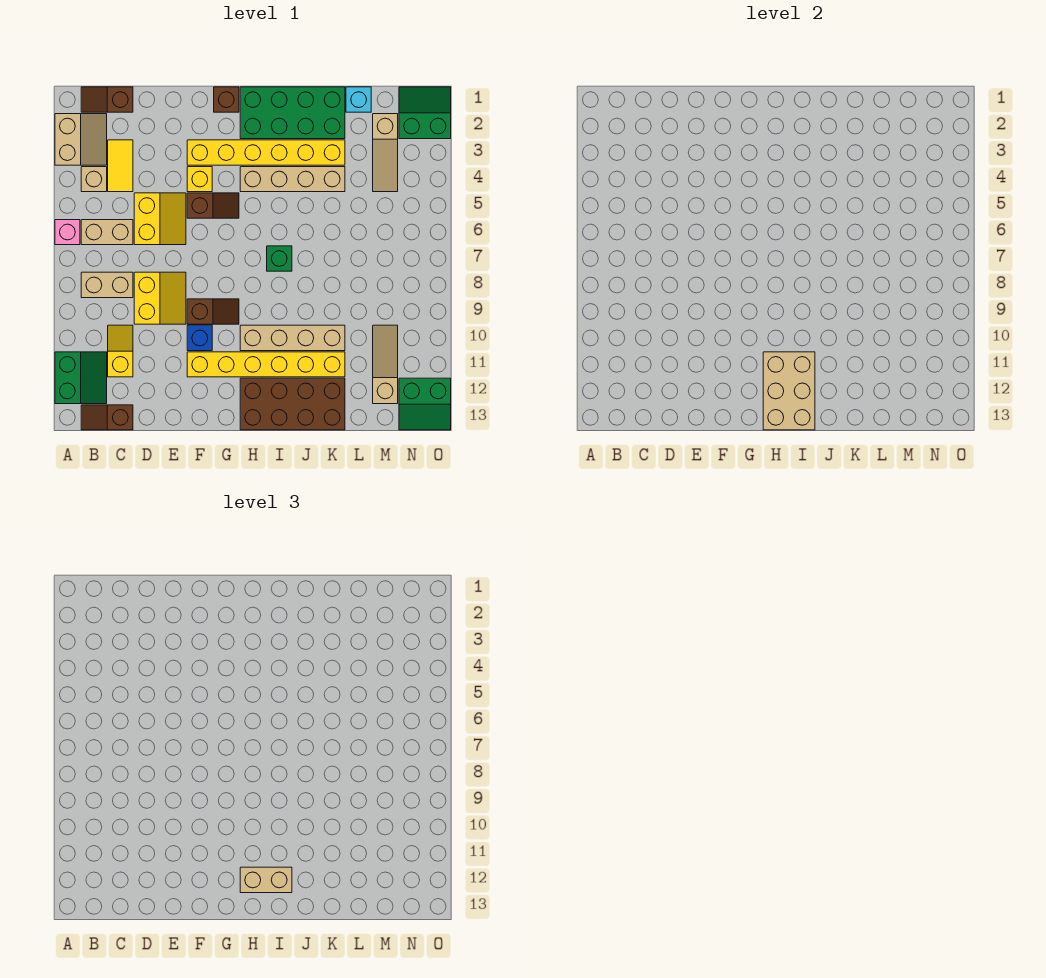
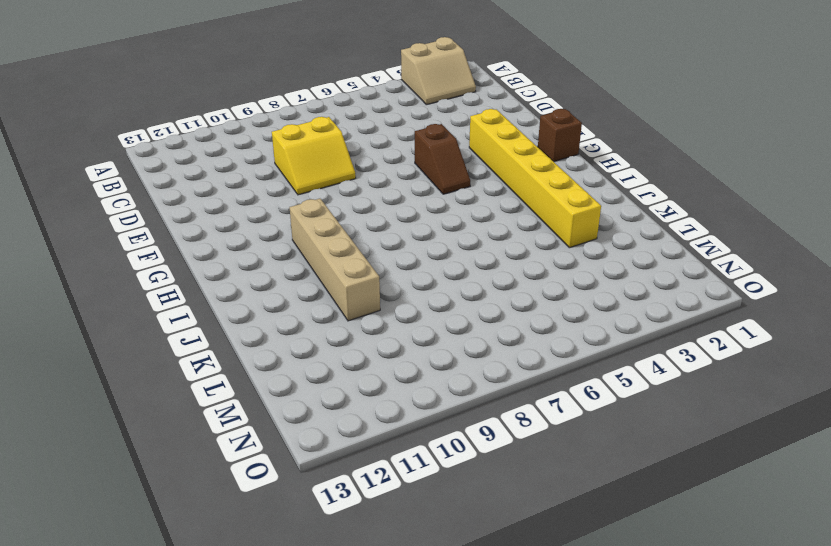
none -> pink brick A6 level 1
none -> green slope A11:B12 level 1 top A
none -> brown slope B1:C1 level 1 top C
none -> tan brick B4 level 1

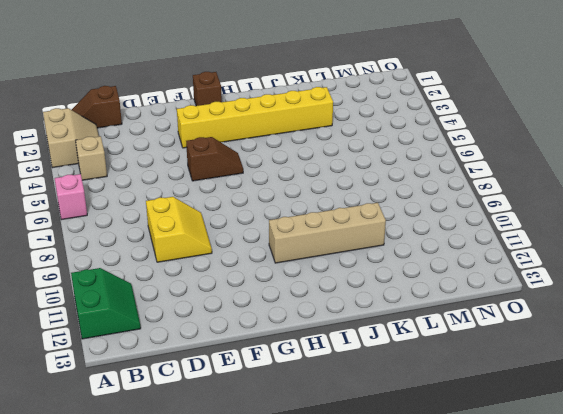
none -> tan brick B6:C6 level 1
none -> tan brick B8:C8 level 1
none -> brown slope B13:C13 level 1 top C
none -> yellow tile C3:C4 level 1

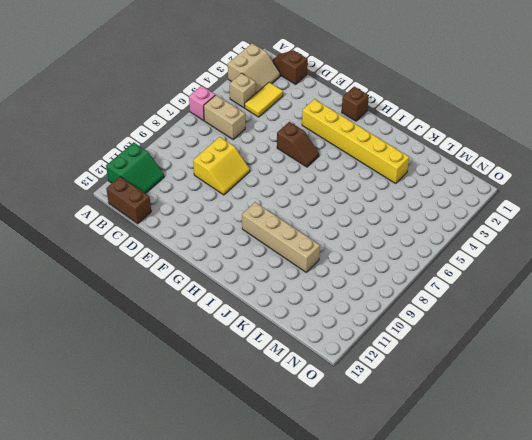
brown brick B13:C13 level 1 -> brown slope B13:C13 level 1 top C
none -> tan brick B8:C8 level 1
none -> yellow slope C10:C11 level 1 top 11
none -> yellow slope D5:E6 level 1 top D
none -> yellow brick F4 level 1

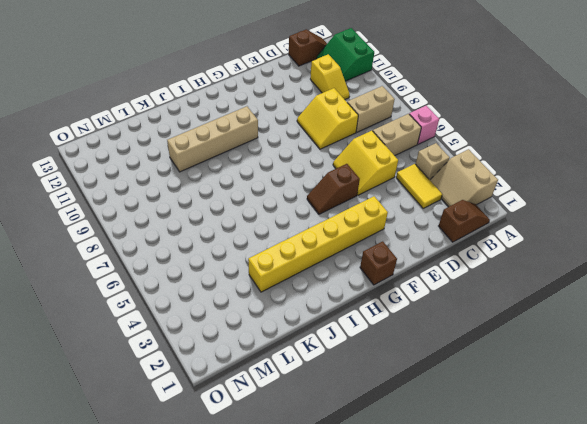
none -> yellow brick F4 level 1
none -> brown slope F9:G9 level 1 top F
none -> blue brick F10 level 1
none -> yellow brick F11:K11 level 1

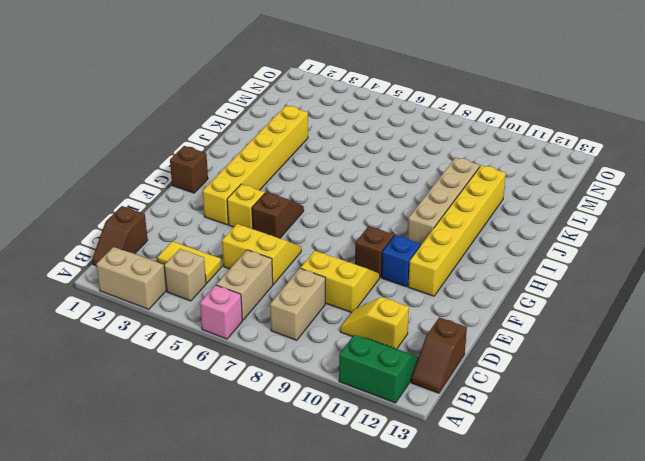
none -> green brick H1:K2 level 1
none -> tan brick H4:K4 level 1
none -> brown brick H12:K13 level 1
none -> green brick I7 level 1

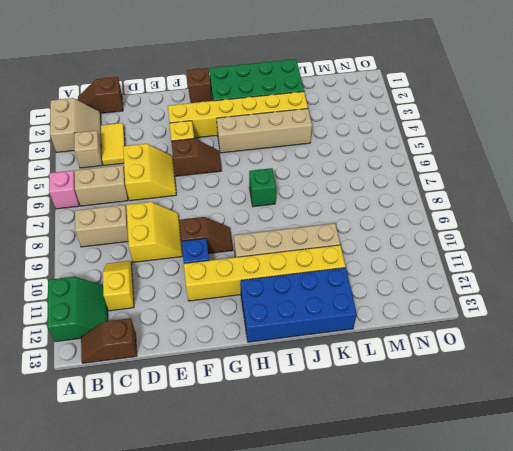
blue brick H12:K13 level 1 -> brown brick H12:K13 level 1
none -> cyan brick L1 level 1
none -> tan slope M2:M4 level 1 top 2
none -> tan slope M10:M12 level 1 top 12
none -> green slope N1:O2 level 1 top 2

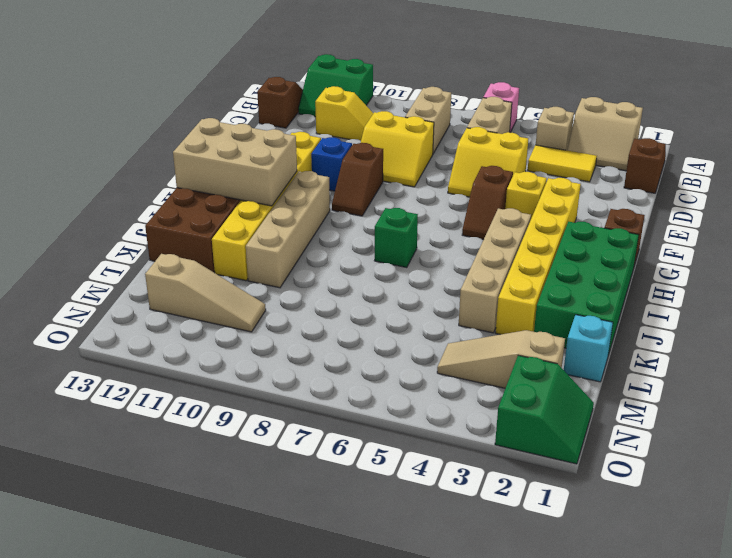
none -> green slope N12:O13 level 1 top 12
none -> tan brick H12:I12 level 3

